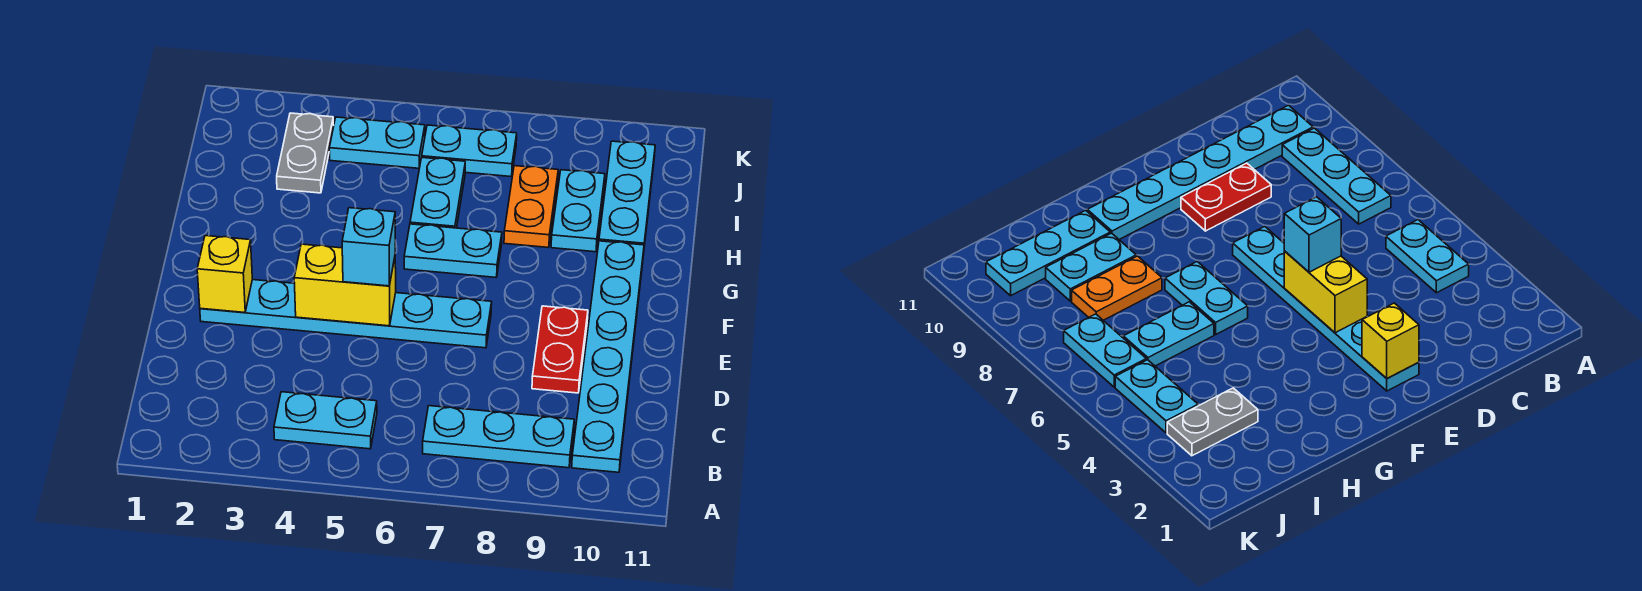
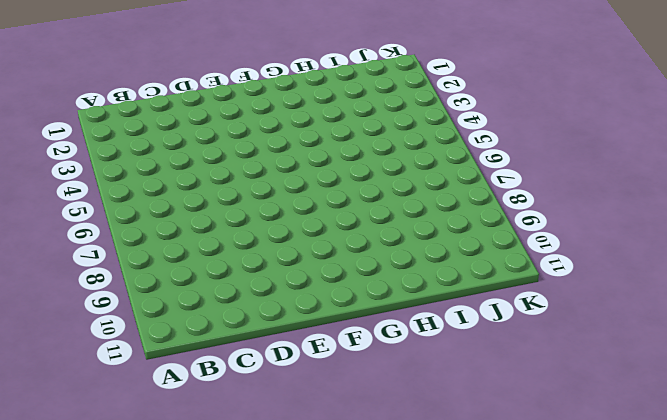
none -> cyan plate B4:B5 level 1
none -> cyan plate B7:B9 level 1
none -> cyan plate B10:G10 level 1

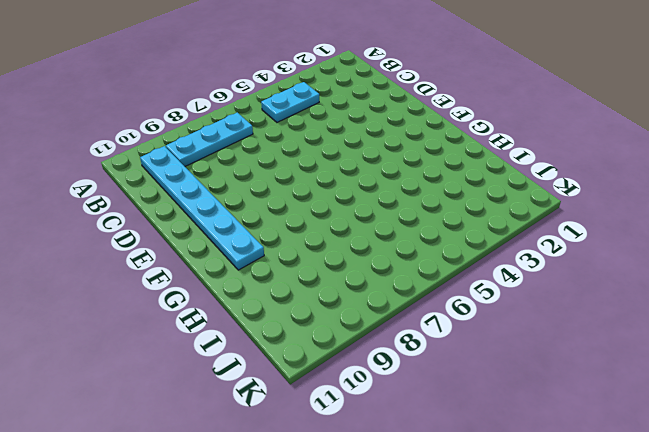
none -> red plate D9:E9 level 1
none -> cyan plate E2:E7 level 1
none -> cyan plate G6:G7 level 1

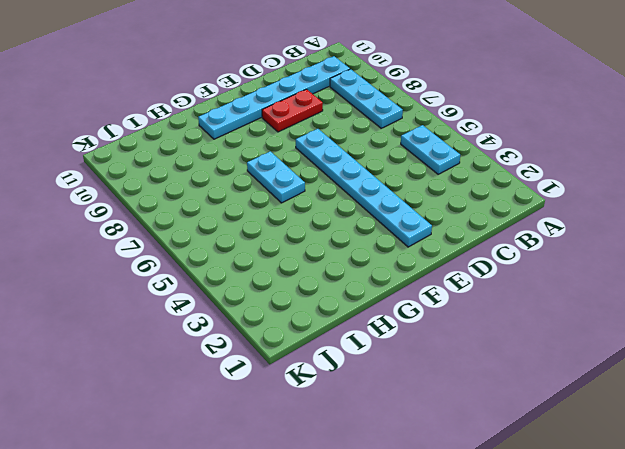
none -> cyan plate H6:I6 level 1
none -> orange plate H8:I8 level 1
none -> cyan plate H9:I9 level 1

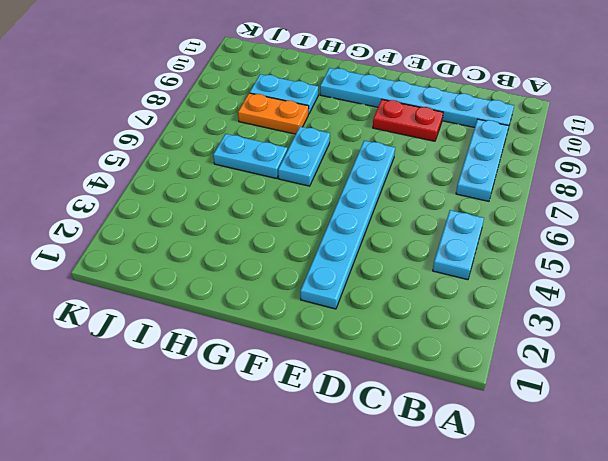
none -> cyan plate H10:J10 level 1
none -> grey plate I3:J3 level 1
none -> cyan plate J4:J5 level 1

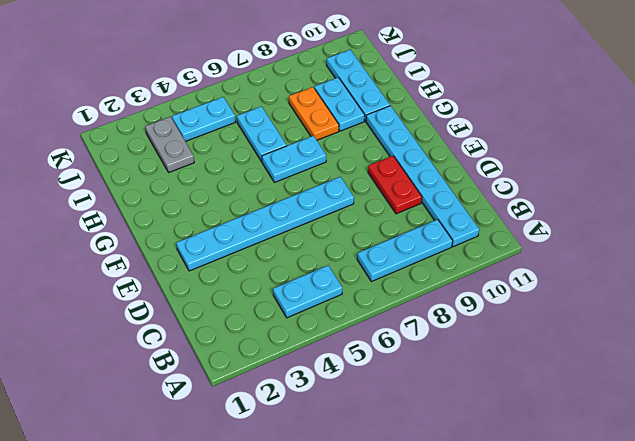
none -> cyan plate J6:J7 level 1
none -> yellow brick E2 level 2
none -> yellow brick E4:E5 level 2

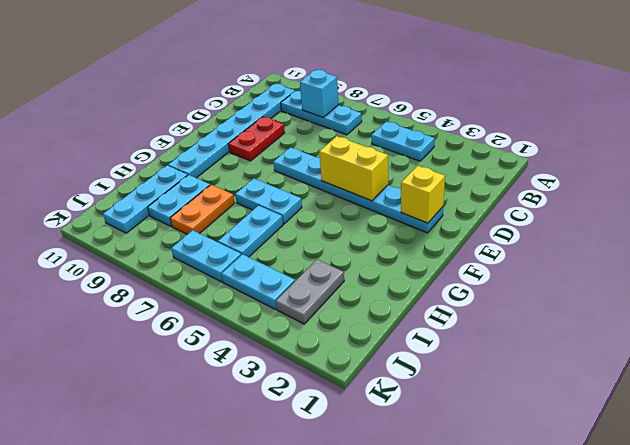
cyan brick B8 level 2 -> cyan brick E5 level 3

